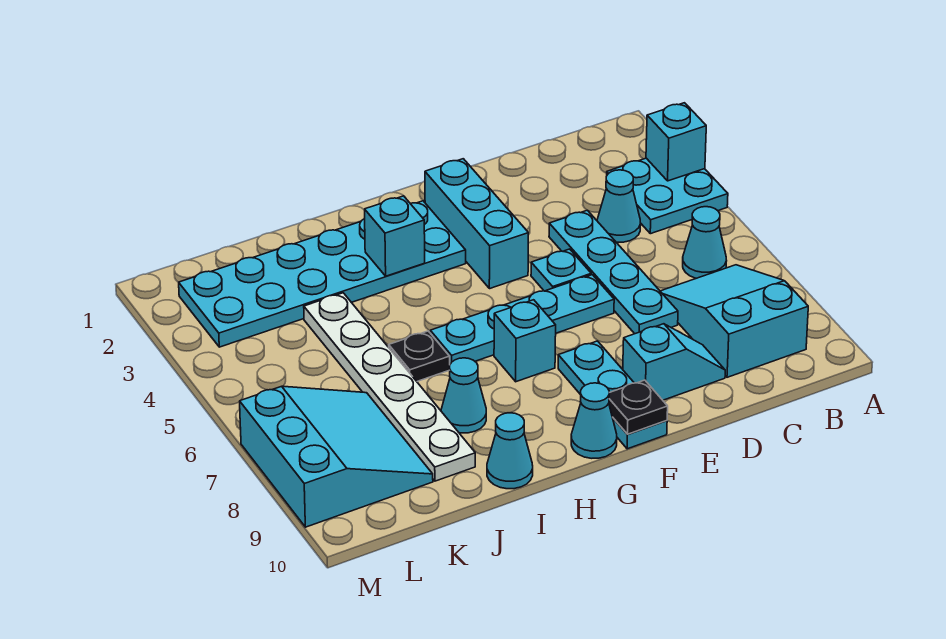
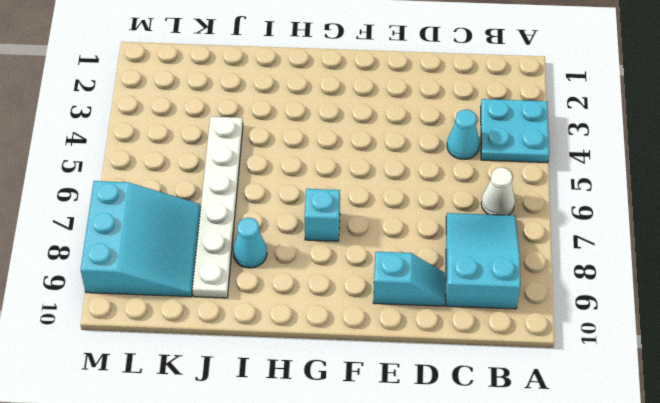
white cone B6 level 1 -> cyan cone B6 level 1
none -> cyan plate D4:D7 level 1
none -> cyan plate E5 level 1
none -> cyan plate E6:H6 level 1

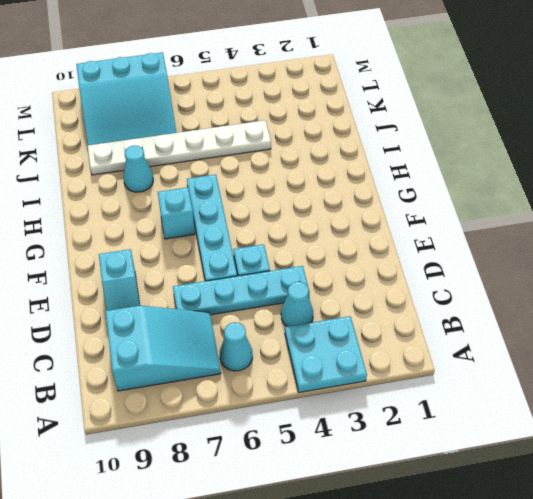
none -> cyan brick F2:F4 level 1
none -> cyan plate F8:F10 level 1
none -> cyan plate G2:L3 level 1

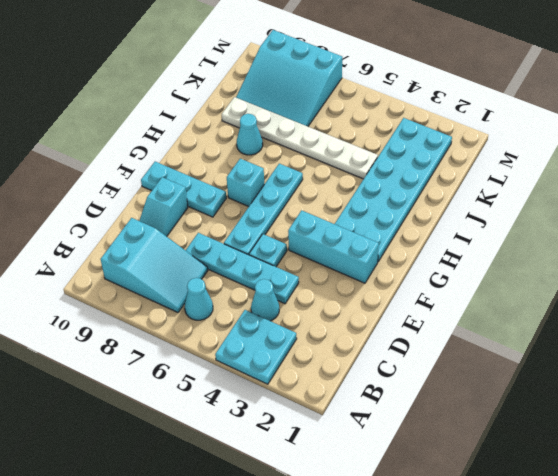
none -> cyan cone G10 level 1
none -> black plate I6 level 1
none -> cyan cone I10 level 1

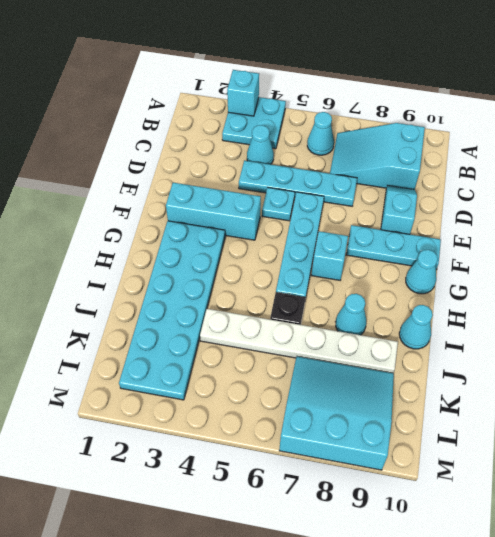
none -> black plate F10 level 2
none -> cyan brick H3 level 2

